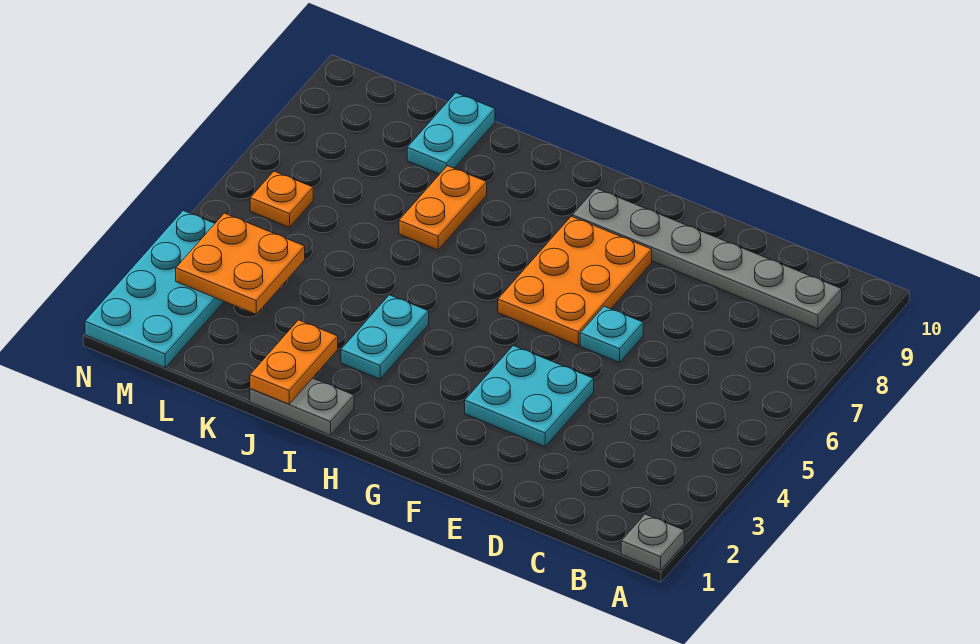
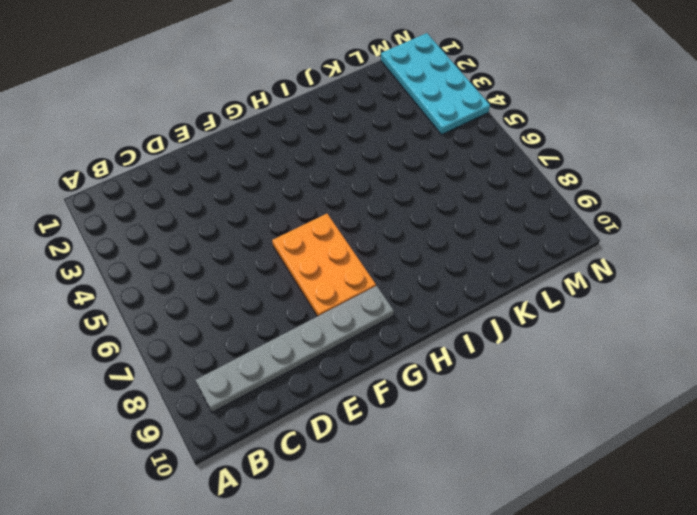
none -> grey plate A1 level 1
none -> cyan plate E3:F4 level 1
none -> cyan plate E6 level 1

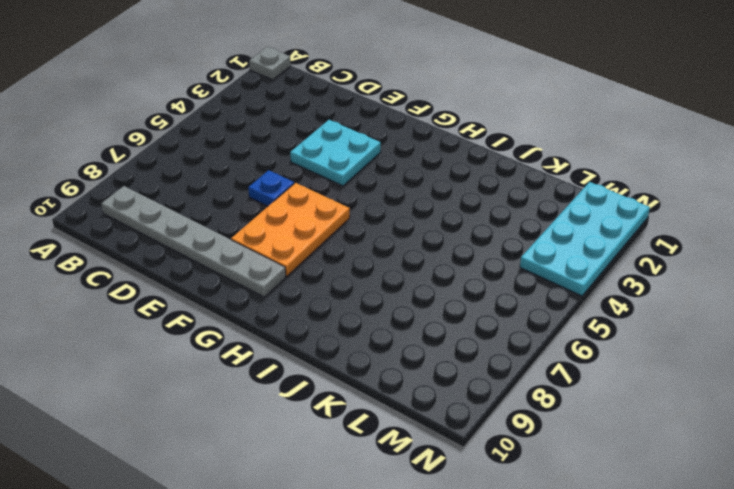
blue plate E6 level 1 -> cyan plate E6 level 1
none -> grey plate I1:J1 level 1
none -> cyan plate I3:I4 level 1
none -> orange plate J7:J8 level 1

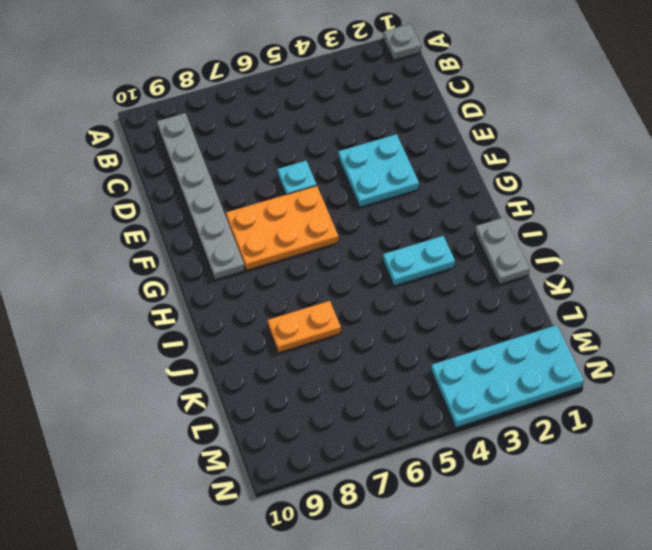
none -> cyan plate K9:K10 level 1
none -> orange plate M6 level 1
none -> orange plate J1:J2 level 2

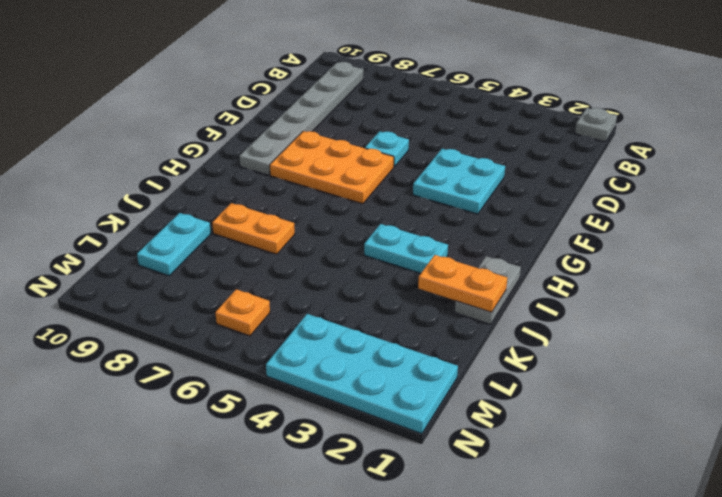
cyan plate K9:L9 level 1 -> cyan plate K9:K10 level 1
none -> orange plate L3:M4 level 2

